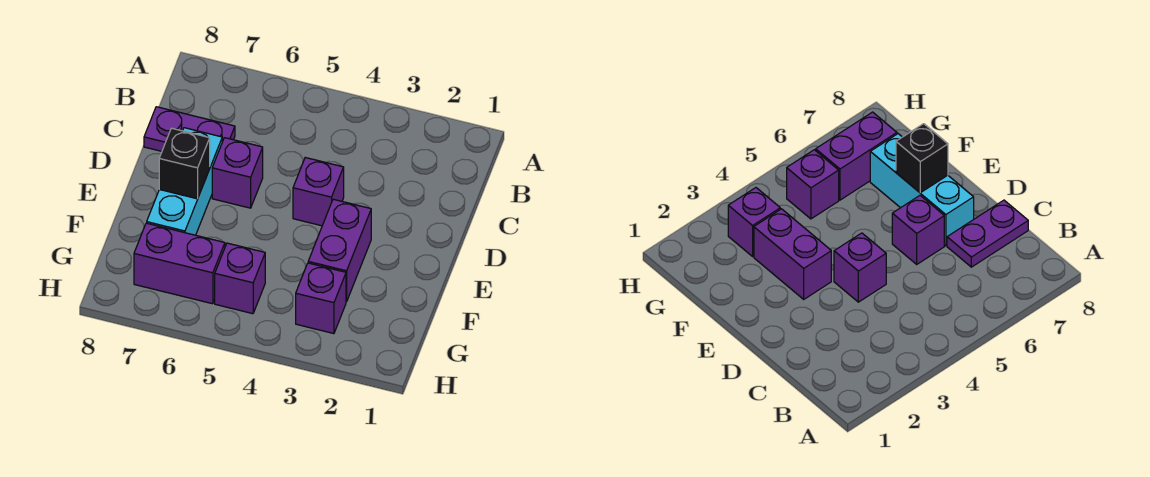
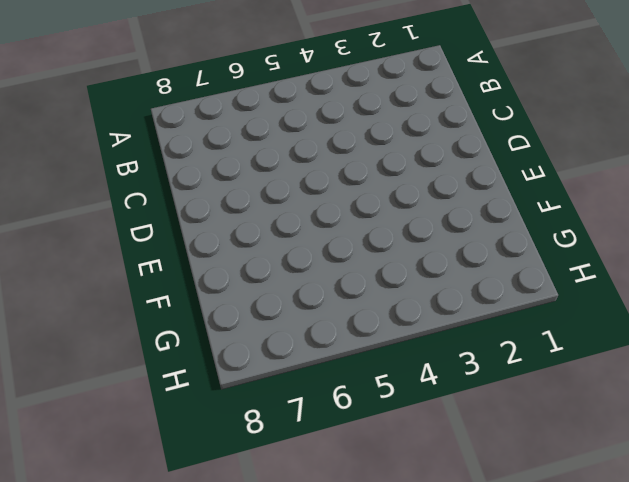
none -> purple plate C7:C8 level 1
none -> purple brick D4 level 1

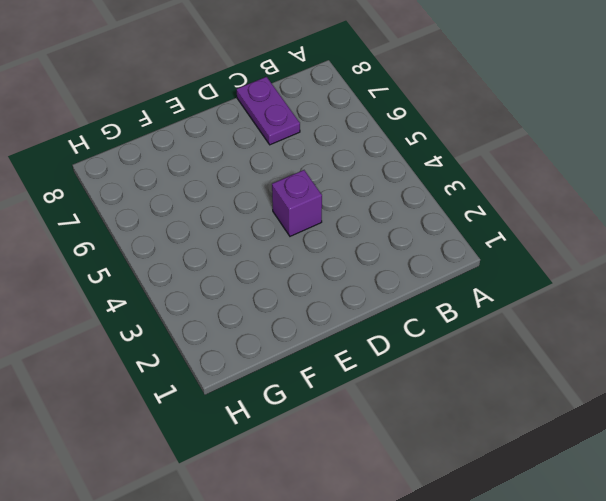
none -> purple brick D6 level 1
none -> cyan brick D7:F7 level 1

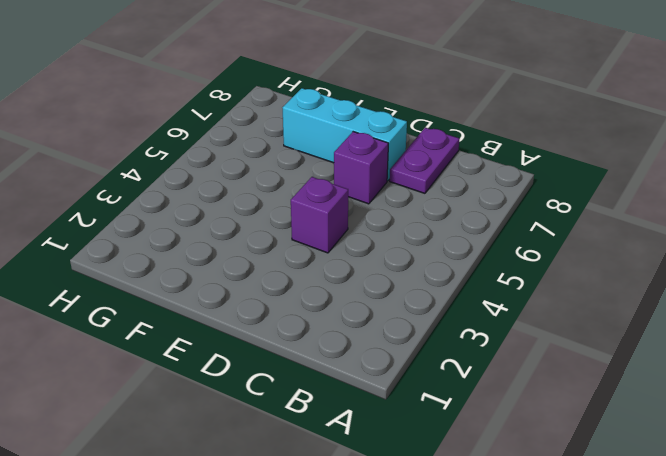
none -> purple brick E3:F3 level 1
none -> purple brick G3 level 1

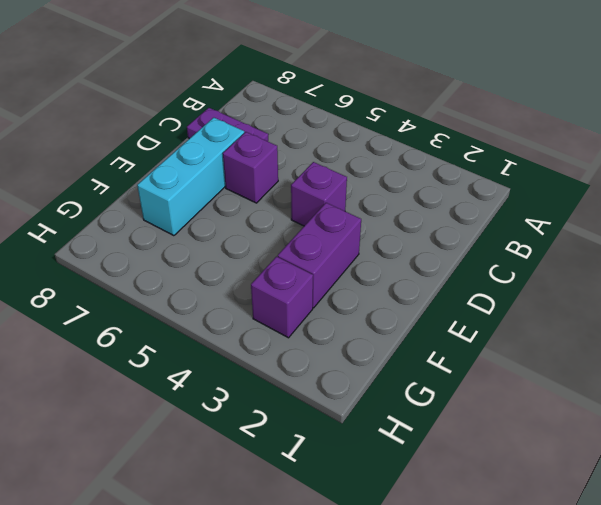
none -> purple brick G5 level 1
none -> purple brick G6:G7 level 1

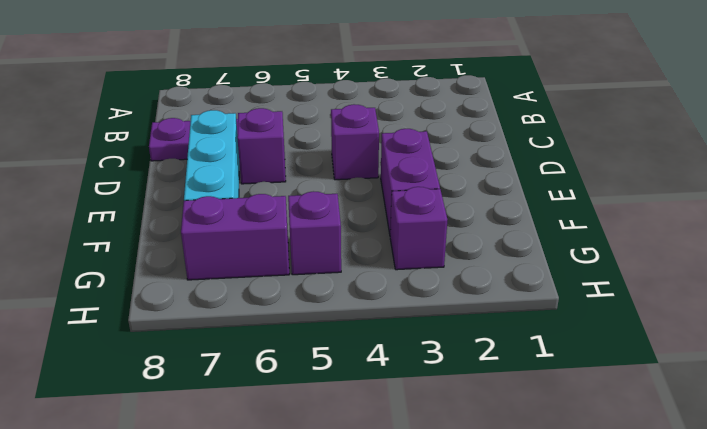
none -> black brick E7 level 2

